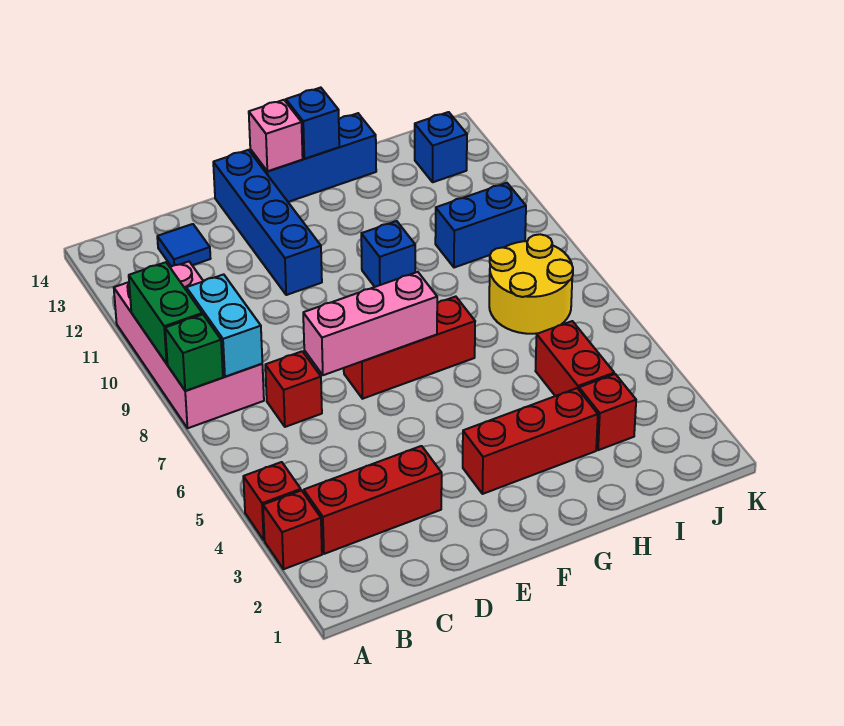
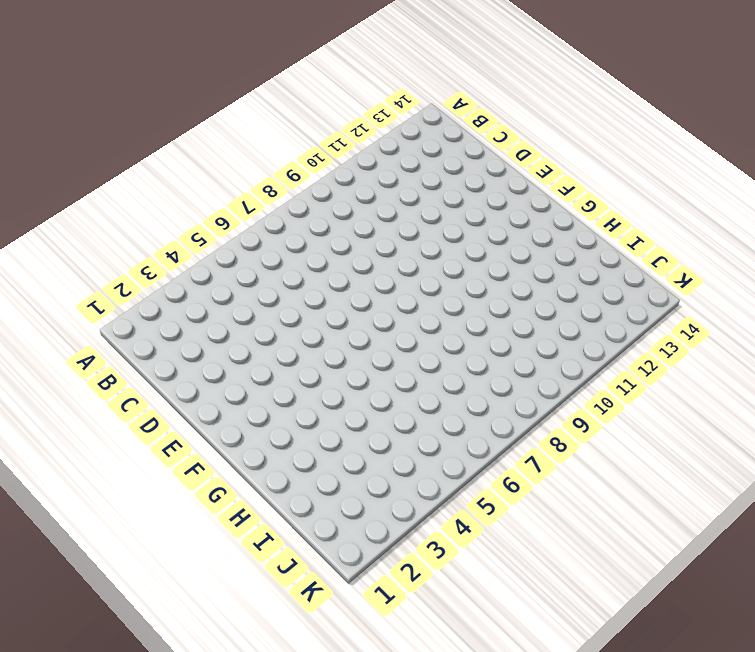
none -> red brick A3 level 1
none -> red brick A4 level 1
none -> pink brick A8:B11 level 1

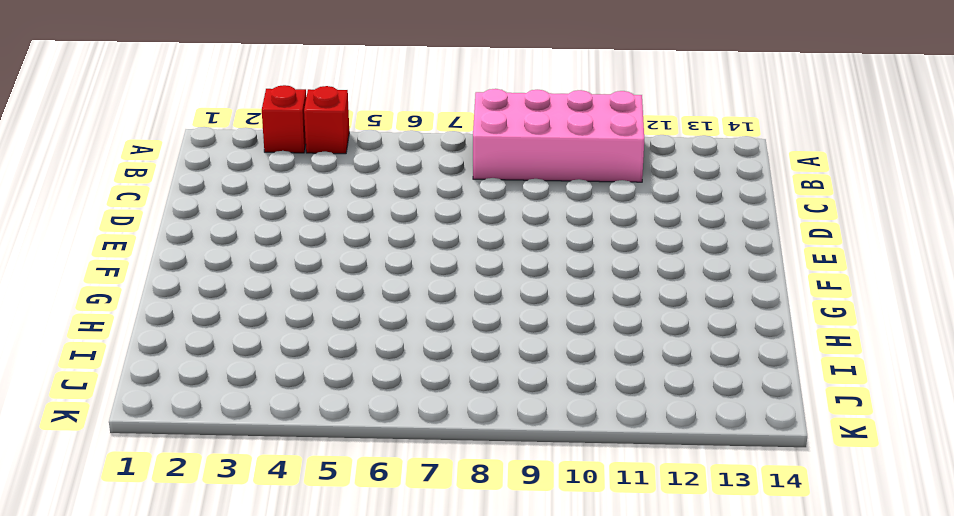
none -> red brick B3:D3 level 1
none -> red brick C7 level 1
none -> blue tile C13 level 1

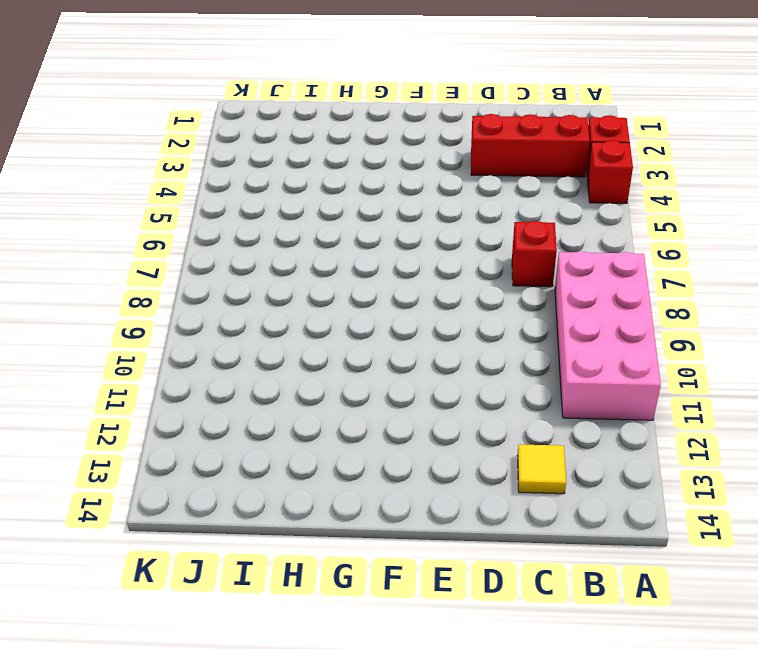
yellow tile C13 level 1 -> blue tile C13 level 1
none -> red brick E7:G7 level 1
none -> blue brick E11:E14 level 1
none -> red brick F3:H3 level 1

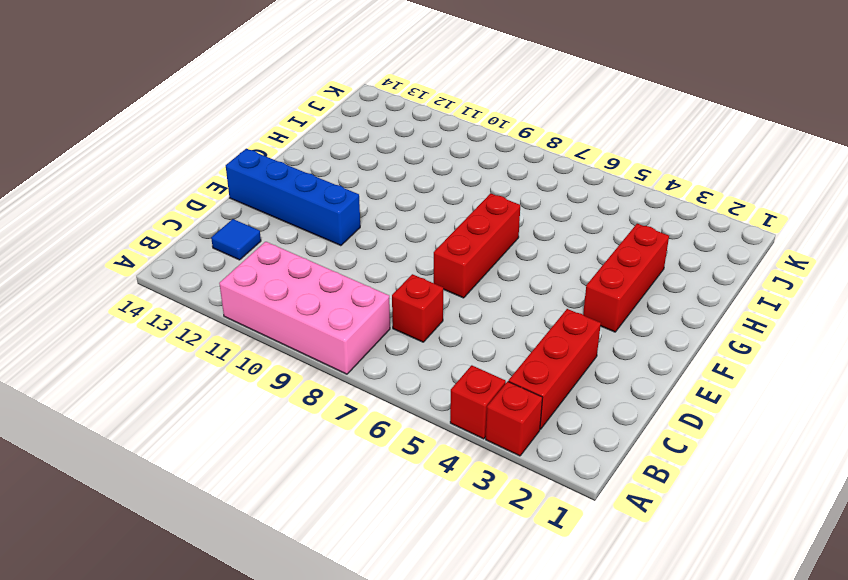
none -> blue brick F14:H14 level 1
none -> blue brick G10 level 1
none -> red brick I3 level 1

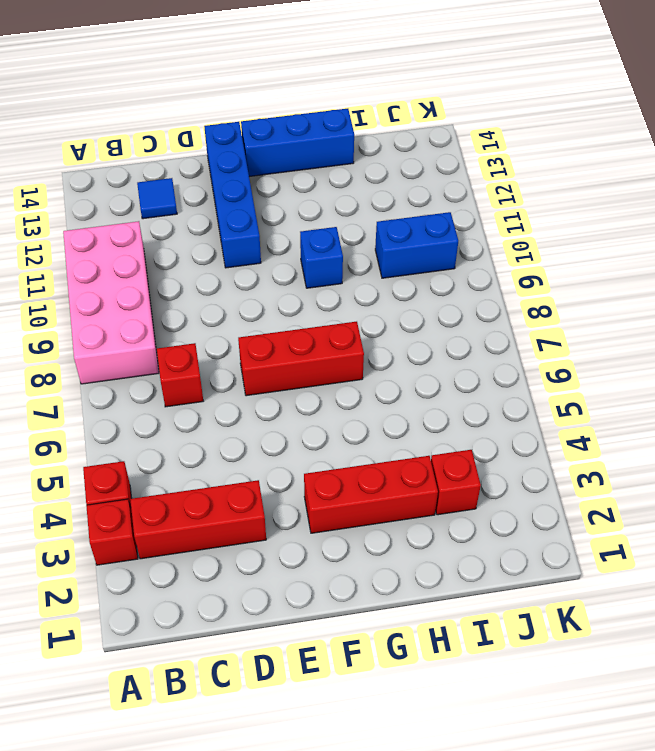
none -> red brick I4:I5 level 1
none -> yellow round brick I7:J8 level 1
none -> blue brick J13 level 1

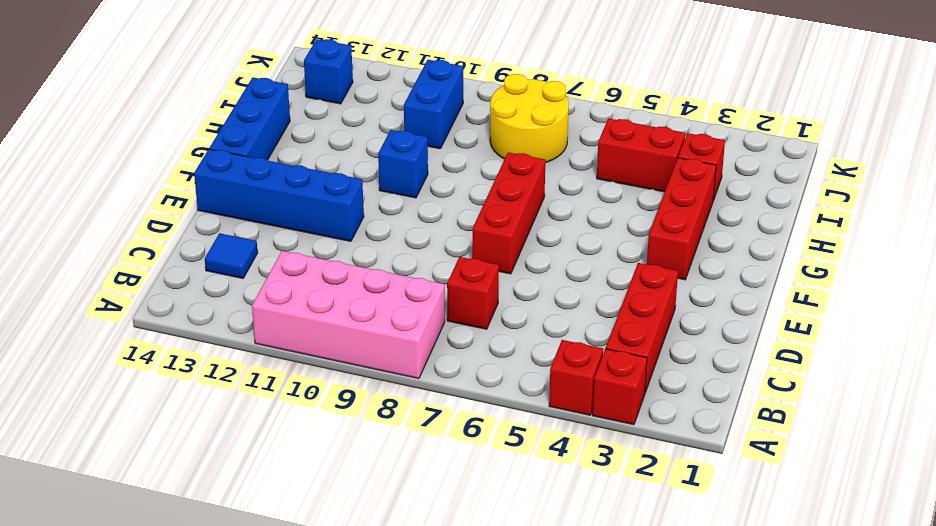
none -> green brick A8 level 2
none -> green brick A9:A10 level 2
none -> cyan brick B8:B9 level 2

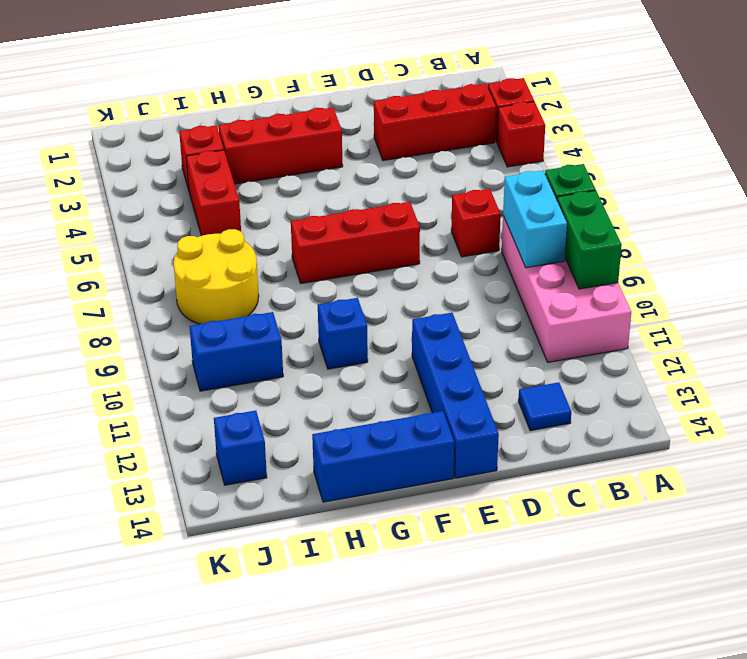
none -> pink brick D7:F7 level 2
none -> pink brick F14 level 2
none -> blue brick G14 level 2

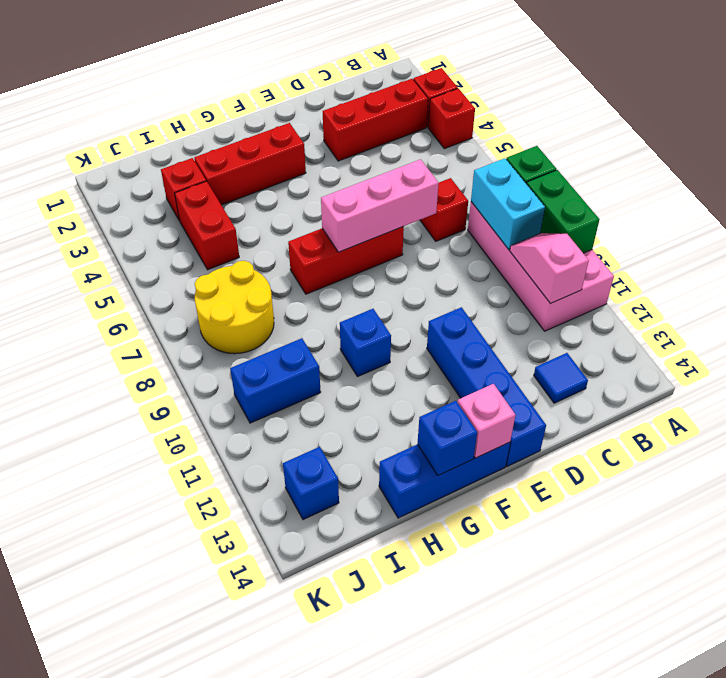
pink slope B10:B11 level 2 top 11 -> none

